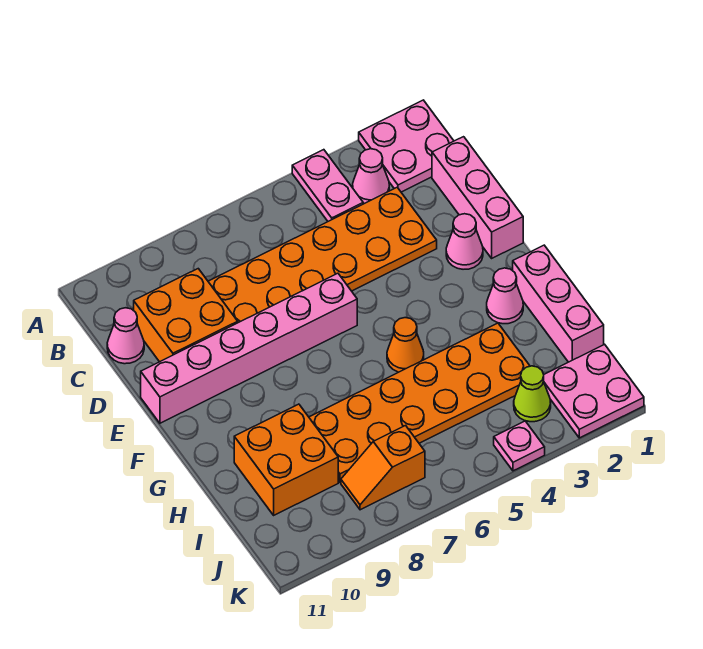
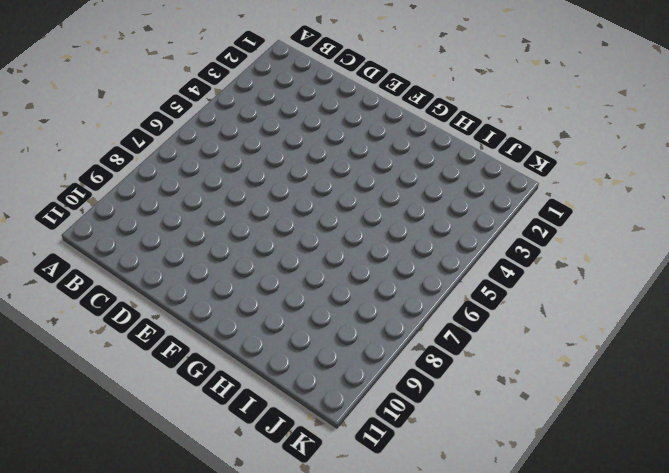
none -> pink plate A1:B2 level 1
none -> pink plate A4:B4 level 1
none -> pink cone B3 level 1

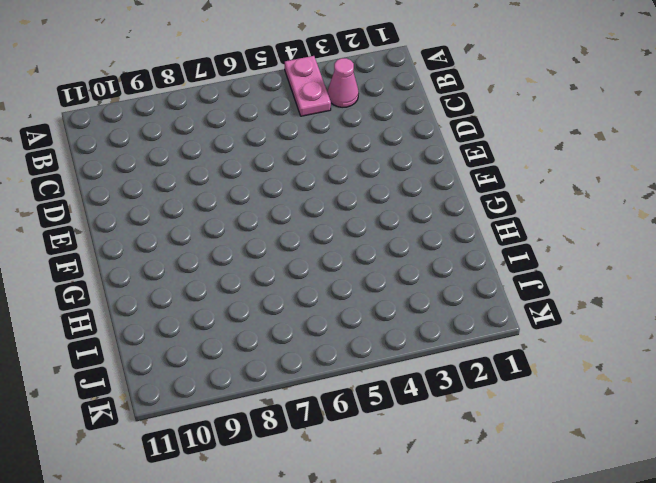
none -> pink plate A1:B2 level 1
none -> pink brick C1:E1 level 1
none -> orange plate C3:D8 level 1

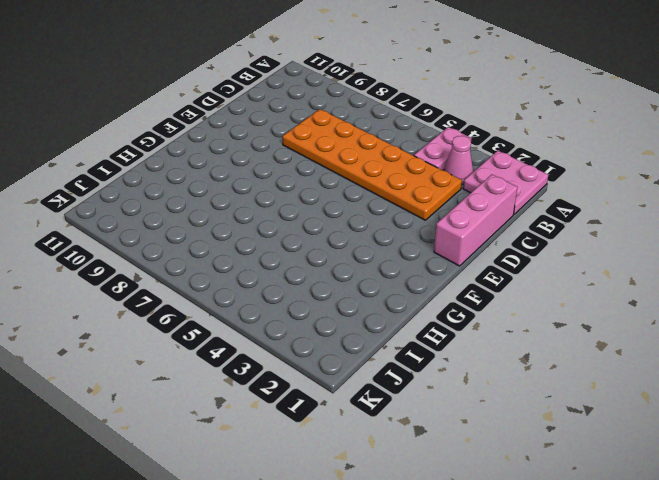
none -> orange brick C9:D10 level 1
none -> pink cone C11 level 1
none -> pink cone E2 level 1

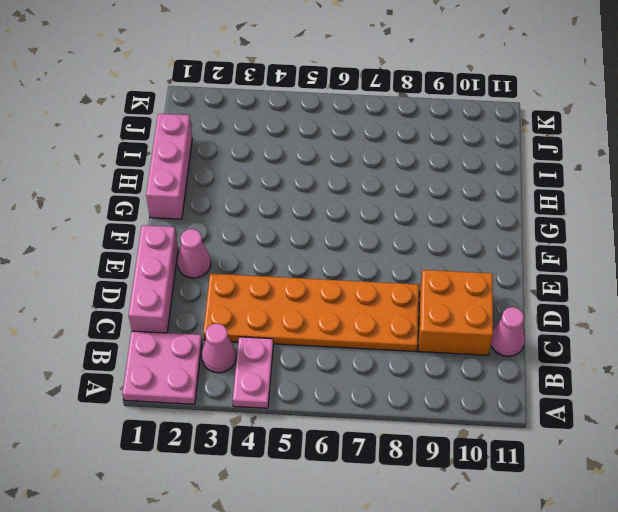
none -> pink brick E6:E11 level 1
none -> pink cone G2 level 1
none -> orange cone G5 level 1

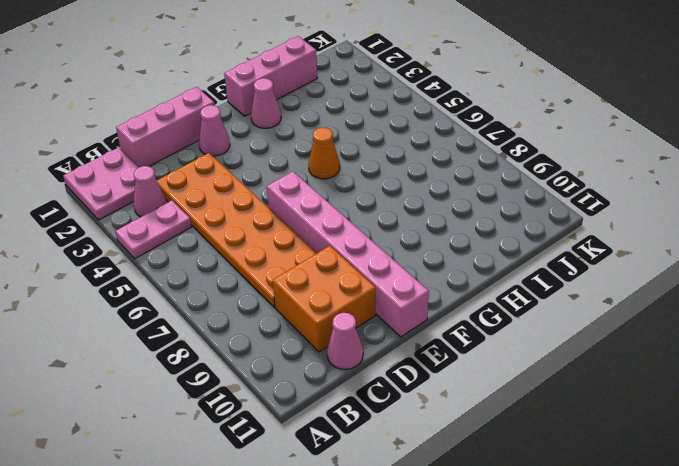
none -> orange plate H3:I8 level 1
none -> orange brick H9:I10 level 1
none -> pink plate J1:K2 level 1

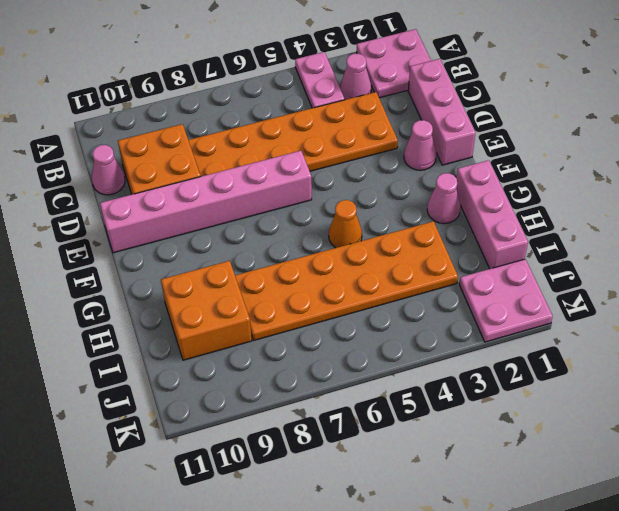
none -> lime cone J3 level 1
none -> orange slope J7:J8 level 1 top 7
none -> pink plate K4 level 1

